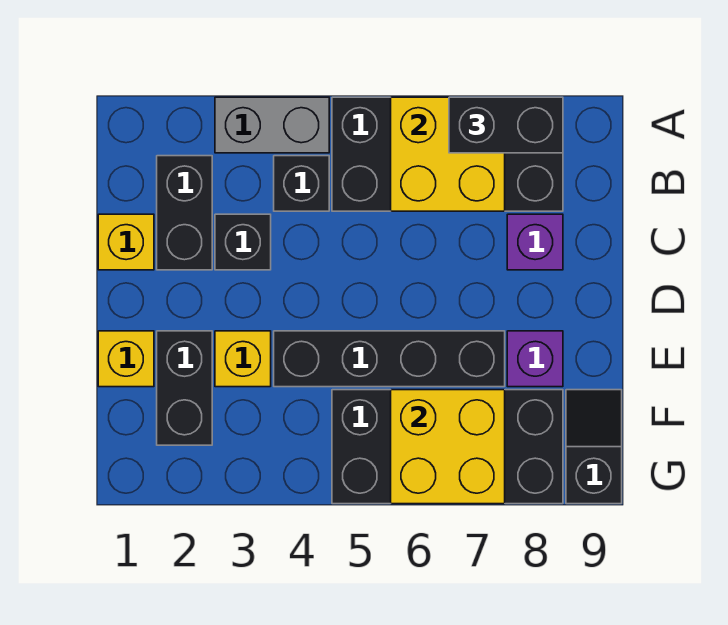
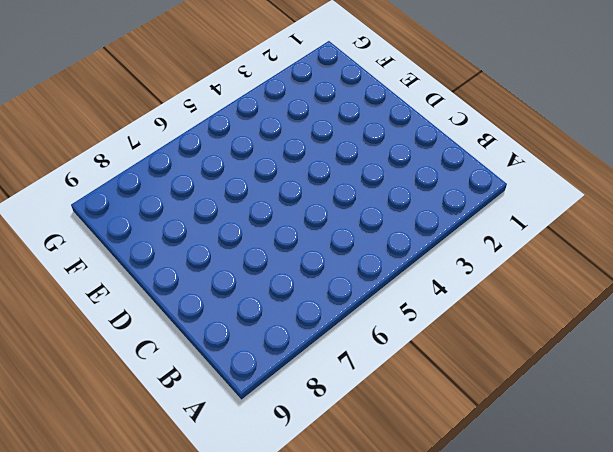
none -> grey brick A3:A4 level 1
none -> black brick A5:B8 level 1
none -> black brick B2:C2 level 1

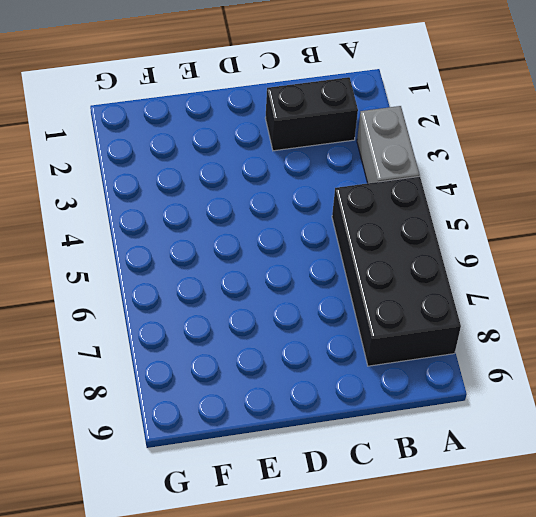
none -> black brick B4 level 1
none -> yellow brick C1 level 1
none -> black brick C3 level 1

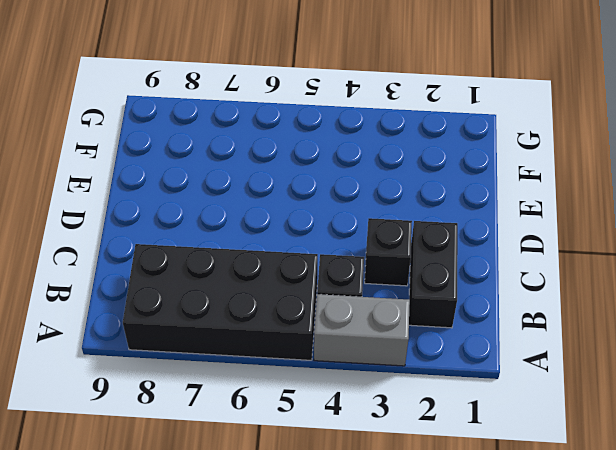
none -> yellow brick C1 level 1
none -> purple brick C8 level 1
none -> yellow brick E1 level 1

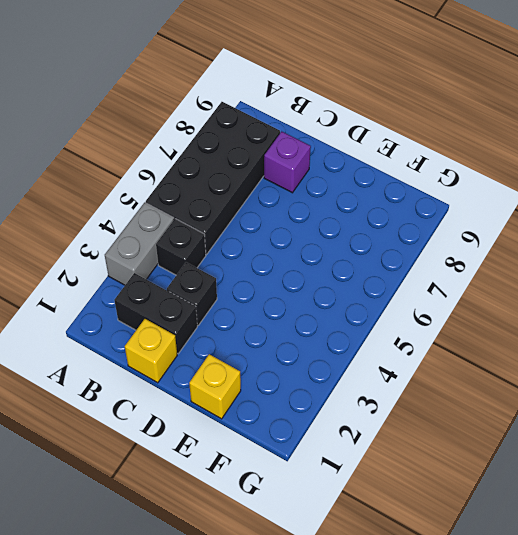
none -> black brick E2:F2 level 1
none -> yellow brick E3 level 1
none -> black brick E4:E7 level 1

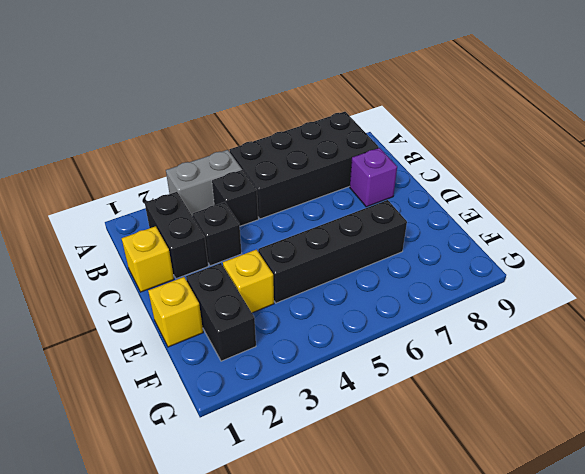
none -> purple brick E8 level 1
none -> black brick F5:G8 level 1
none -> black slope F9:G9 level 1 top G

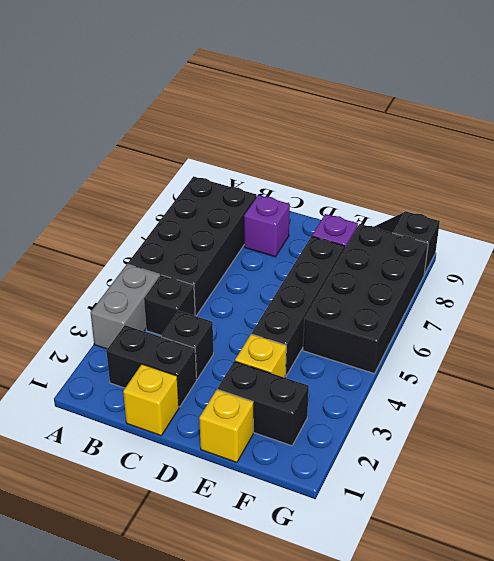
none -> yellow brick A6:B7 level 2
none -> yellow brick F6:G7 level 2
none -> black brick A7:A8 level 3

